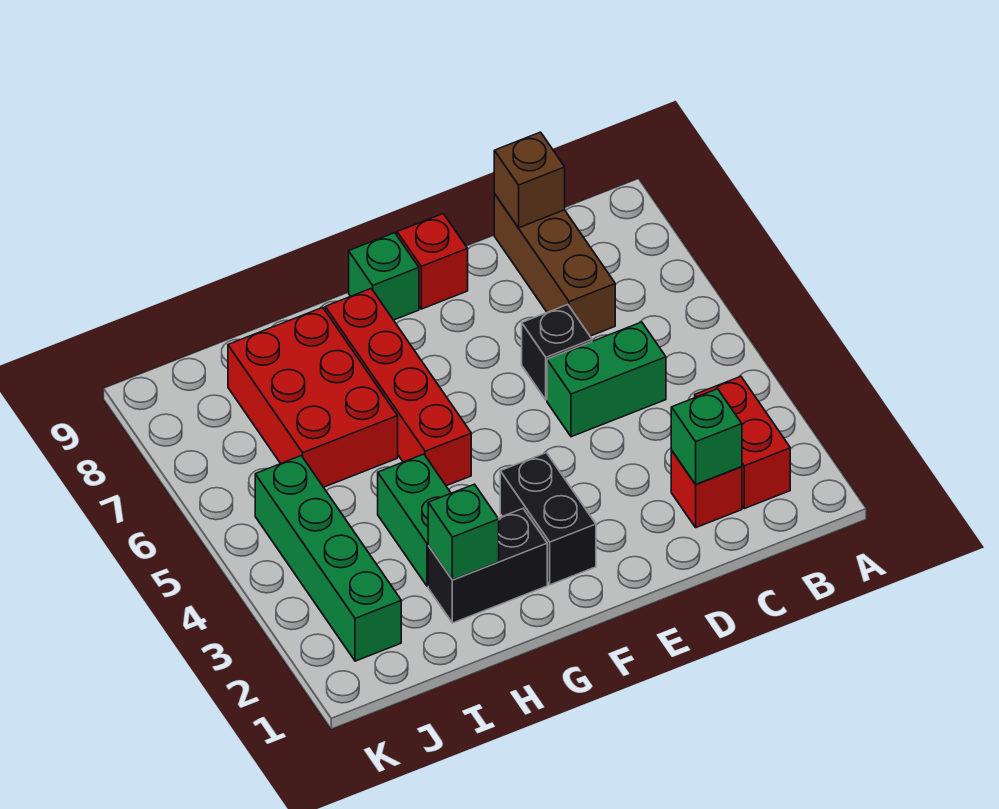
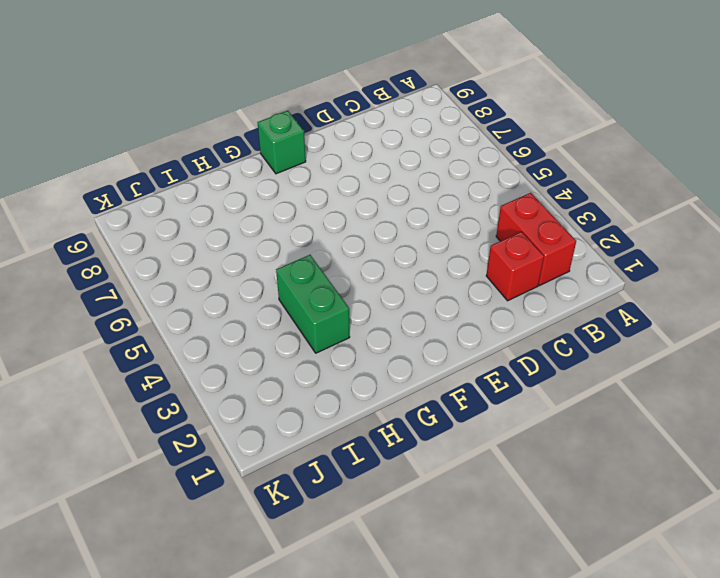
none -> green brick C5:D5 level 1
none -> brown brick C7:C9 level 1
none -> black brick D6 level 1

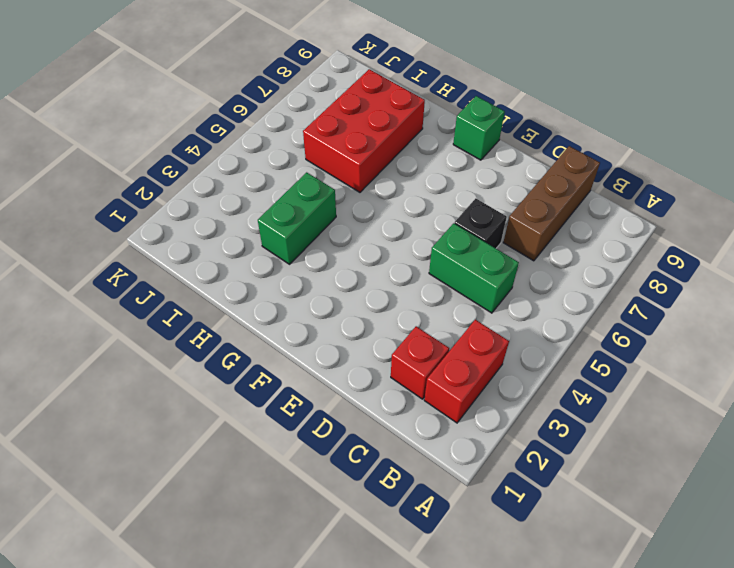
none -> red brick E9 level 1
none -> black brick F2:F3 level 1
none -> black brick G2:H2 level 1

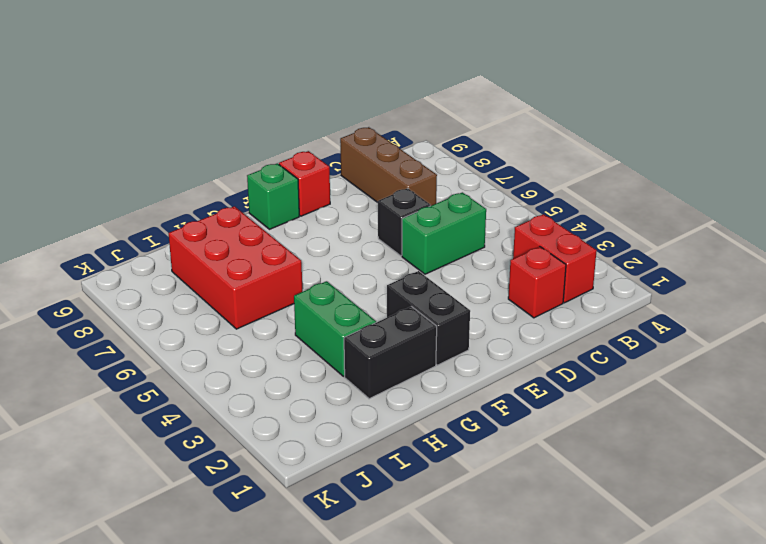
none -> red brick G5:G8 level 1
none -> green brick J2:J5 level 1
none -> green brick C2 level 2

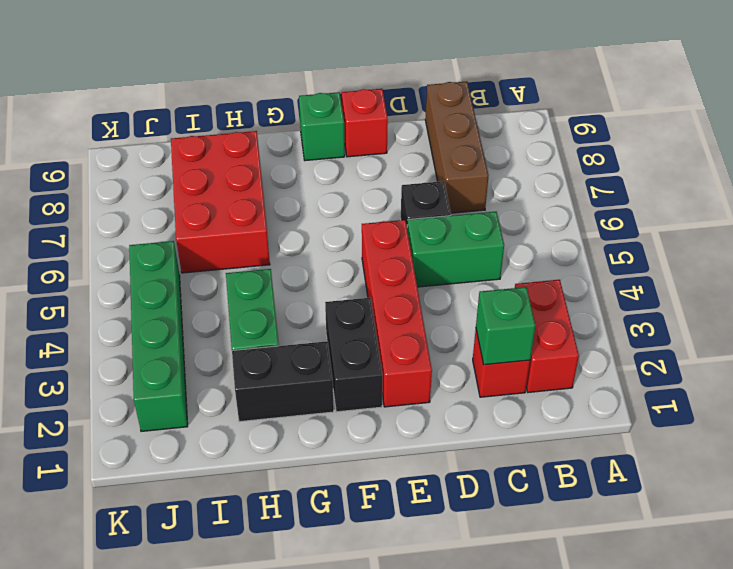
red brick E2:E5 level 1 -> red brick G5:G8 level 1
none -> brown brick C9 level 2
none -> green brick H2 level 2

